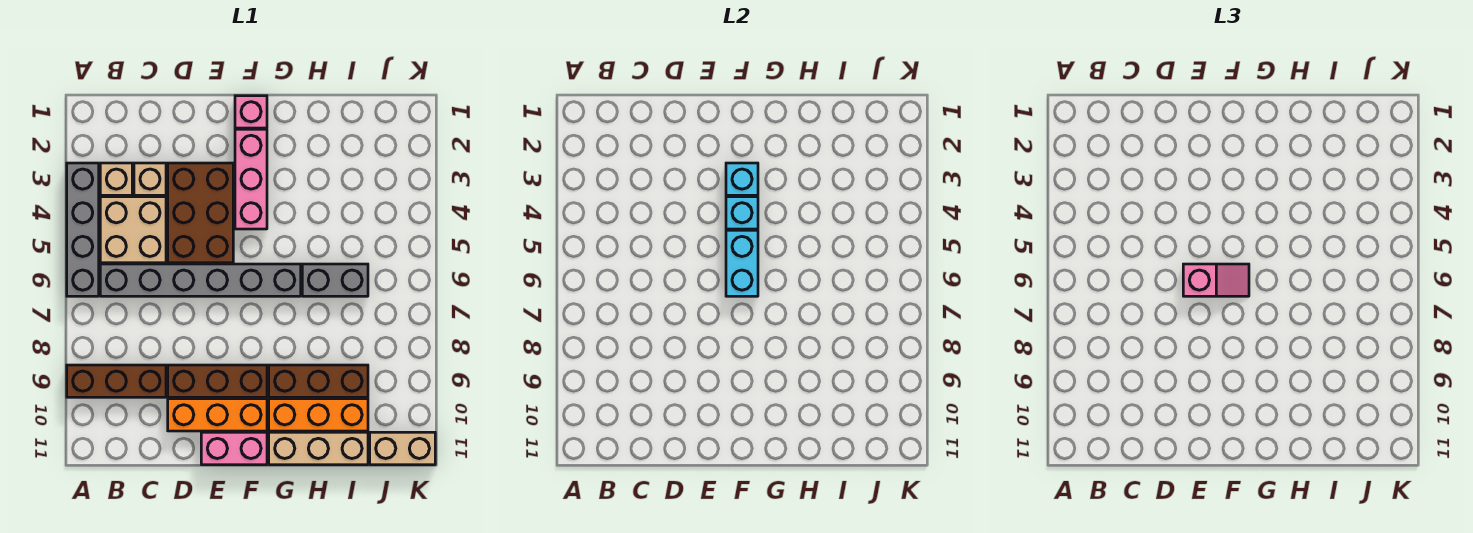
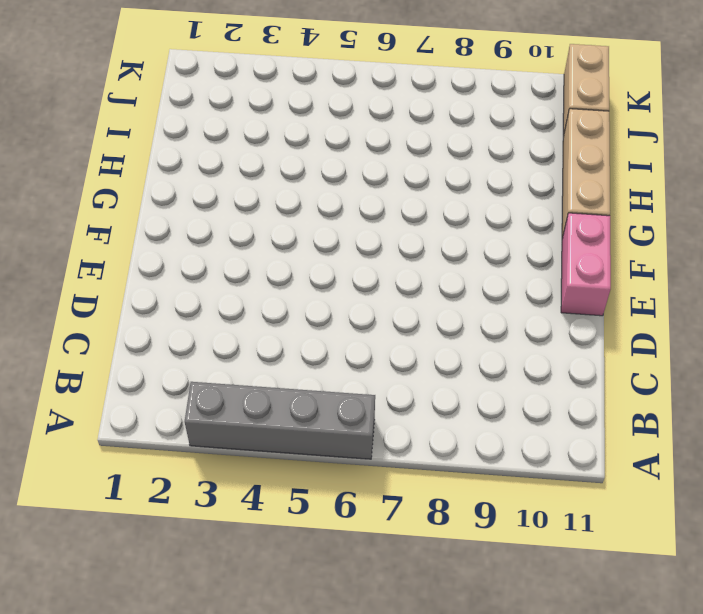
none -> brown brick A9:C9 level 1
none -> tan brick B3 level 1
none -> tan brick B4:C5 level 1

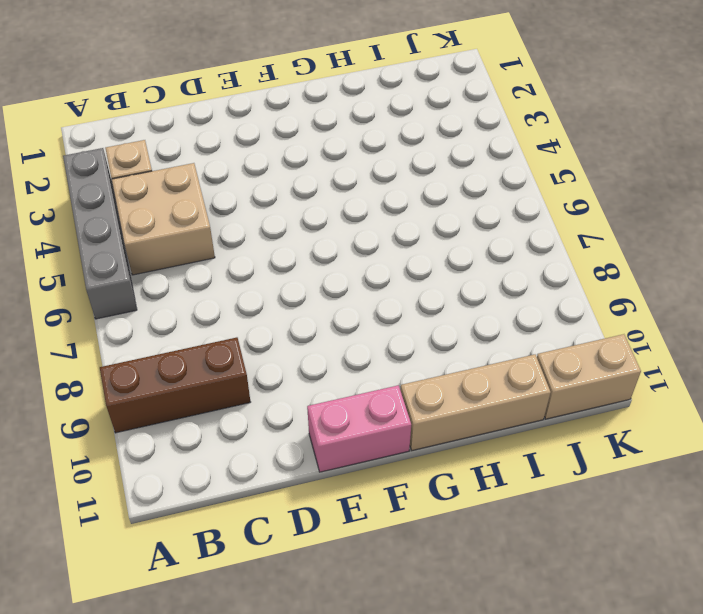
none -> grey brick B6:G6 level 1
none -> tan brick C3 level 1
none -> brown brick D3:E5 level 1

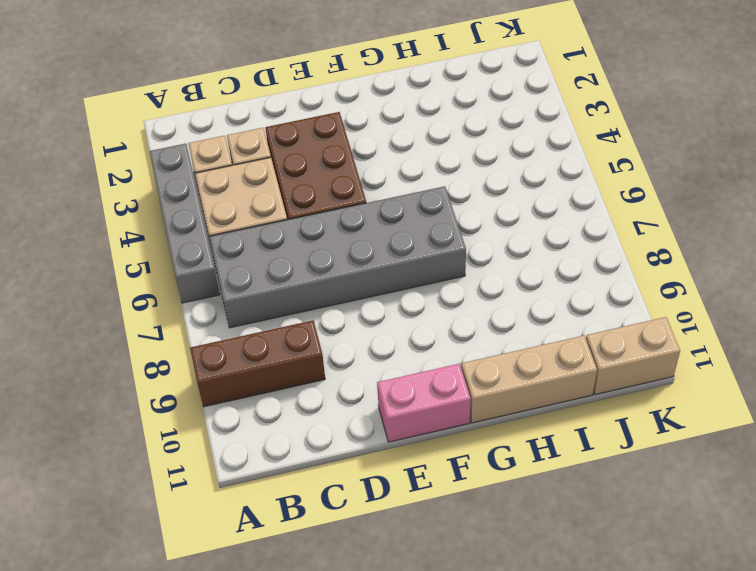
grey brick B6:G7 level 1 -> grey brick B6:G6 level 1
none -> brown brick D9:F9 level 1
none -> orange brick D10:F10 level 1
none -> pink brick F1 level 1

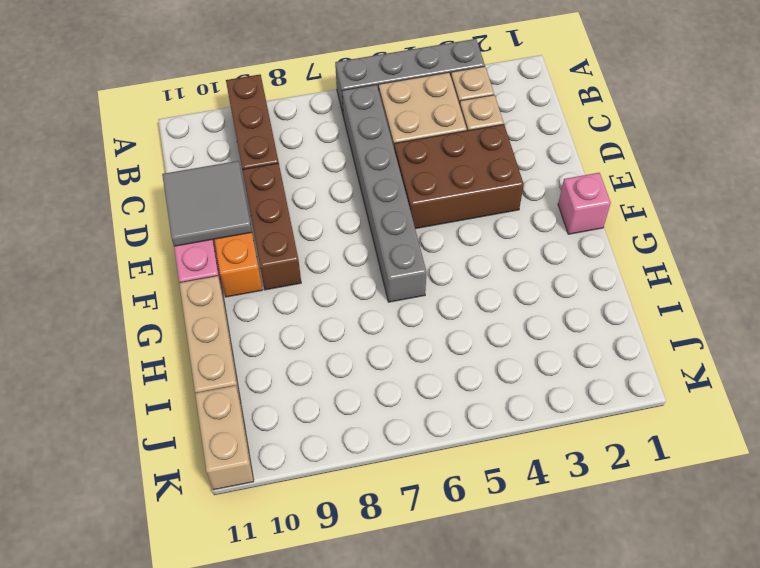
grey tile D10:E11 level 2 -> none
none -> pink brick F2:F4 level 1
none -> brown brick G9:I9 level 1
none -> orange brick G10:I10 level 1

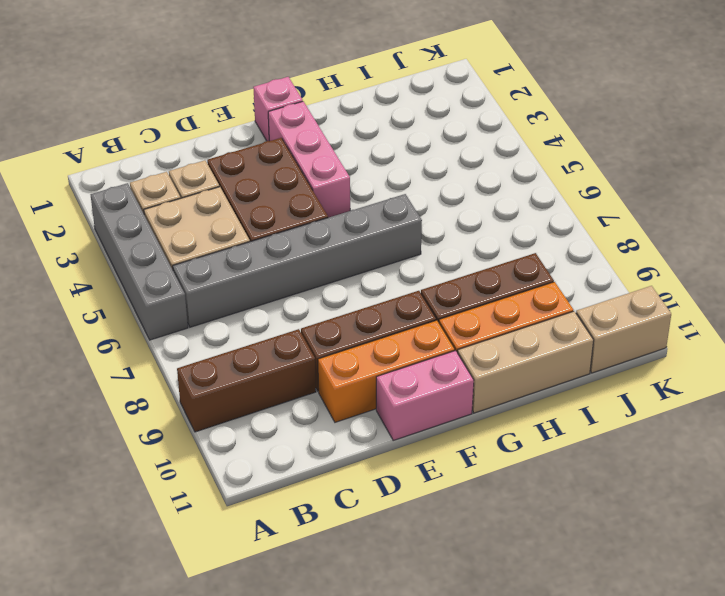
none -> grey brick H6:I6 level 1
none -> cyan brick F3 level 2
none -> cyan brick F4 level 2

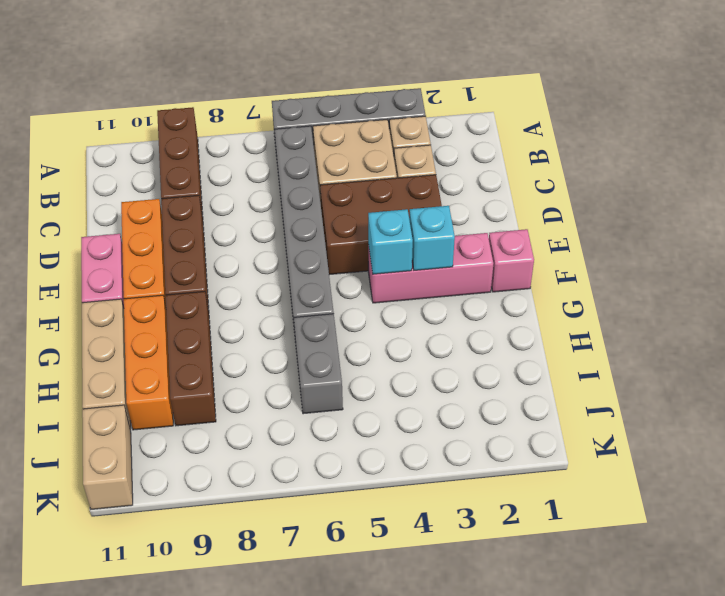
none -> cyan brick F5:F6 level 2
none -> pink slope E6:F6 level 3 top E

